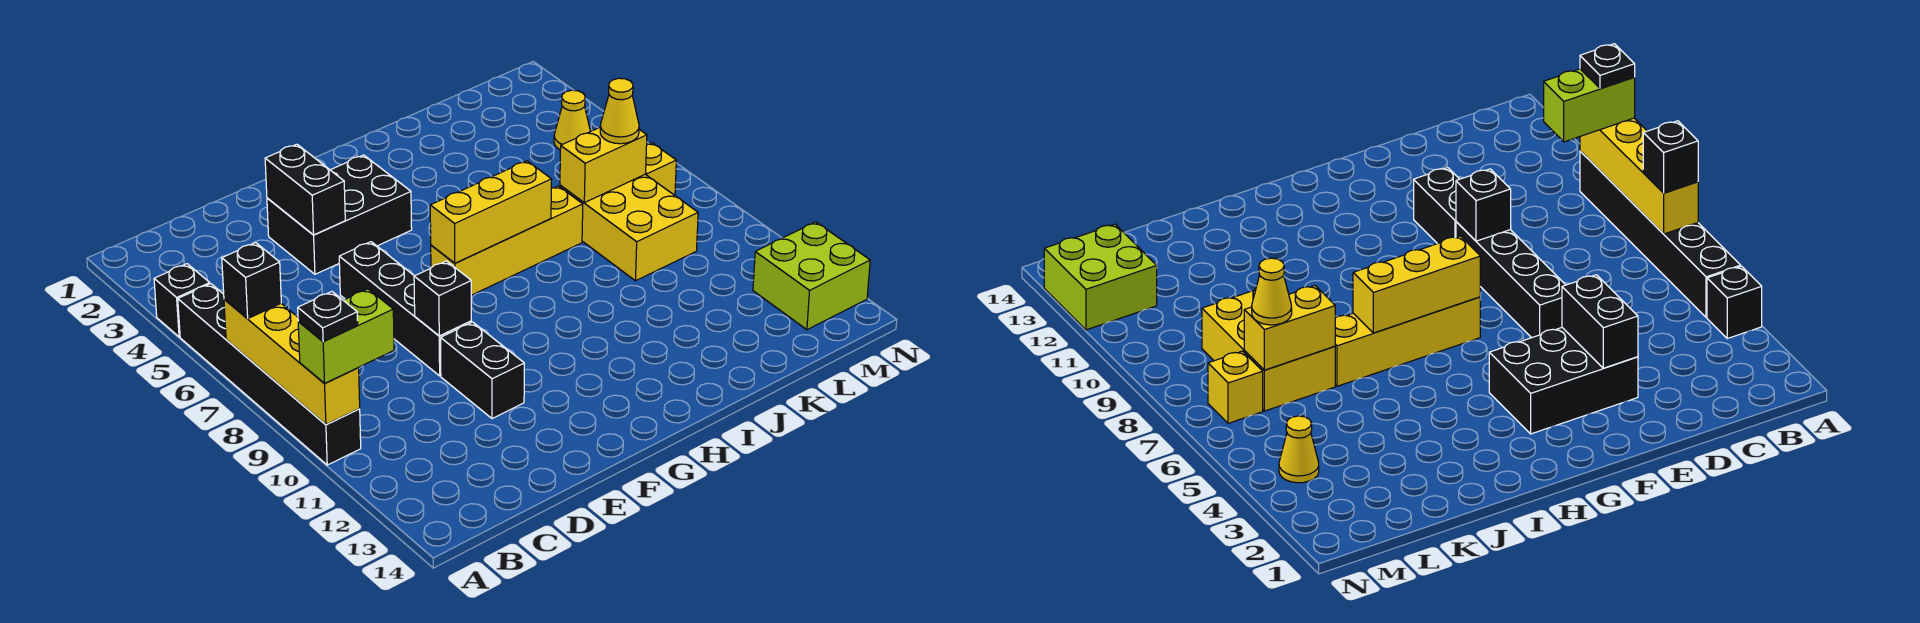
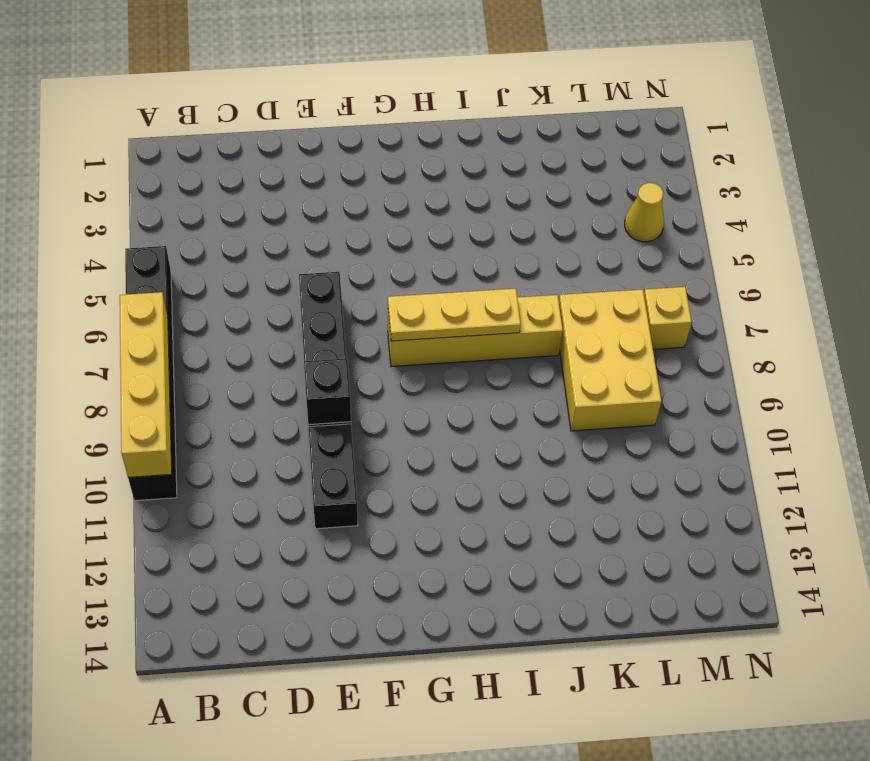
yellow plate G7:I7 level 2 -> yellow brick G7:I7 level 2
none -> black brick A4 level 1
none -> black brick E3:G4 level 1
none -> lime brick M12:N13 level 1

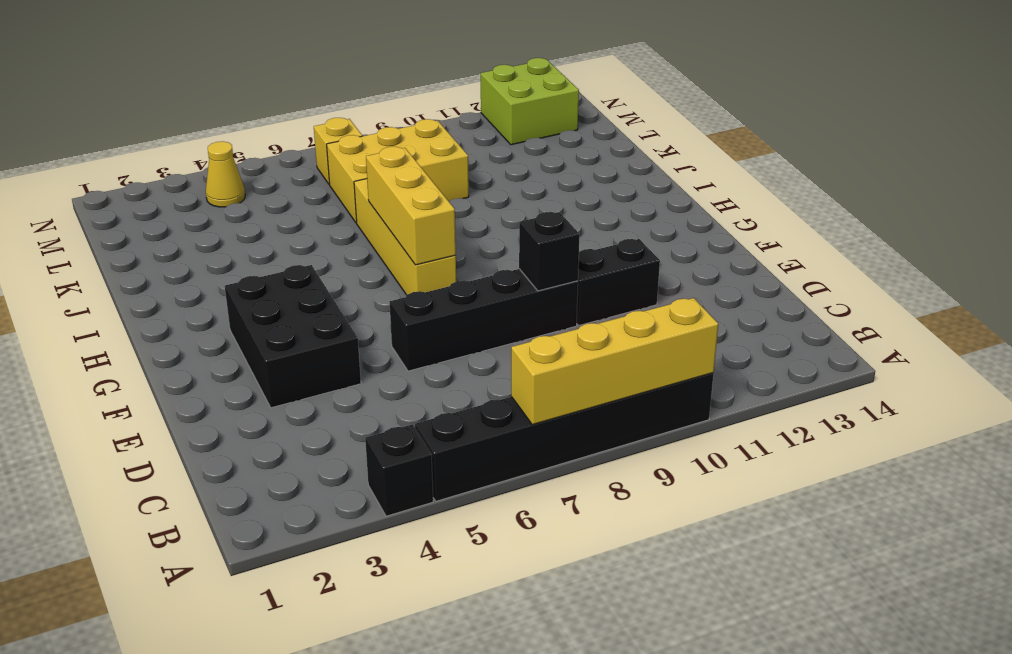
none -> black brick E3:E4 level 2
none -> yellow brick K7:L7 level 2
none -> black brick A7 level 3

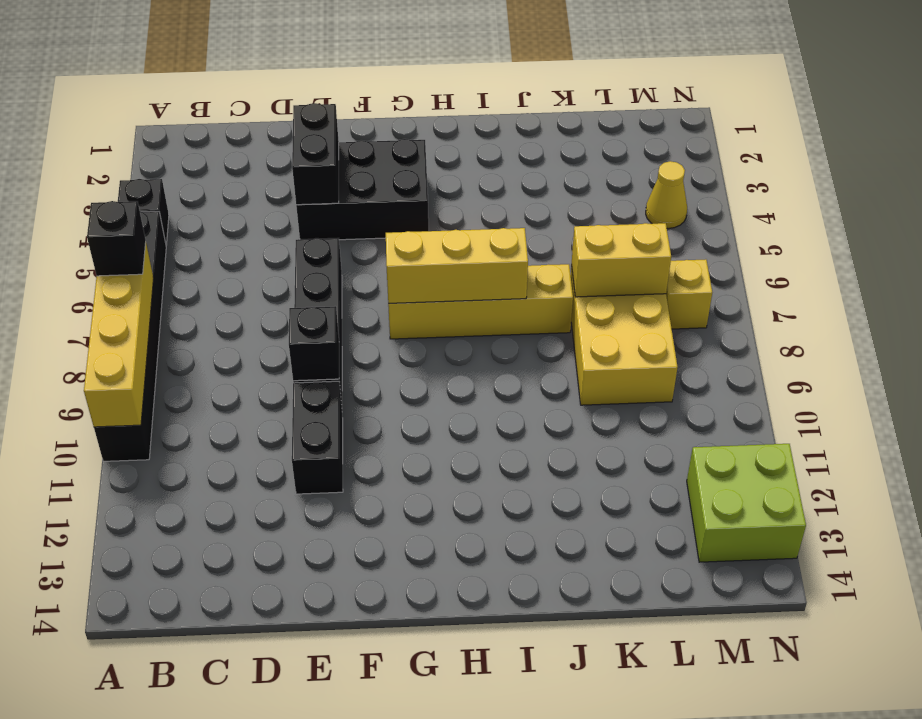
none -> lime brick A10:B10 level 3
none -> yellow cone L7 level 3
none -> black plate A10 level 4

